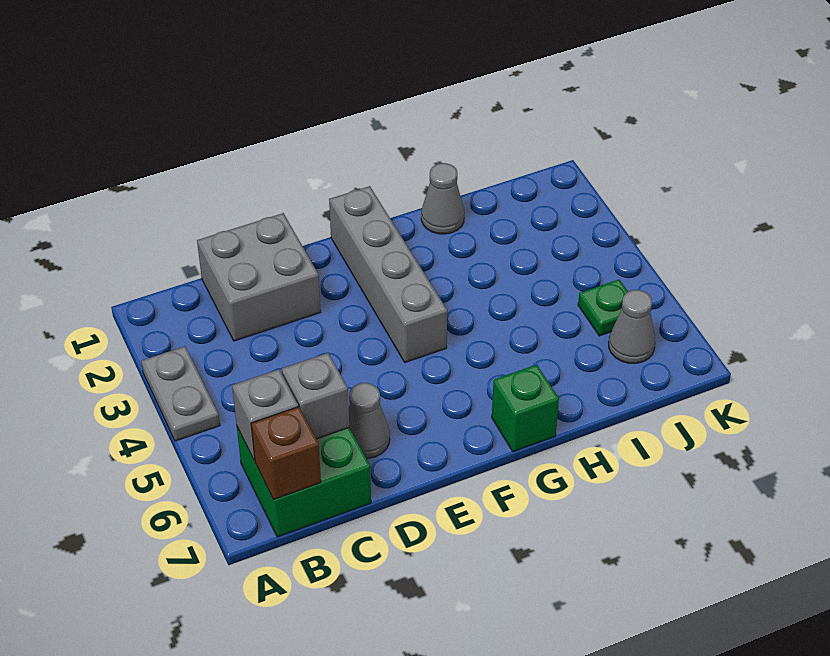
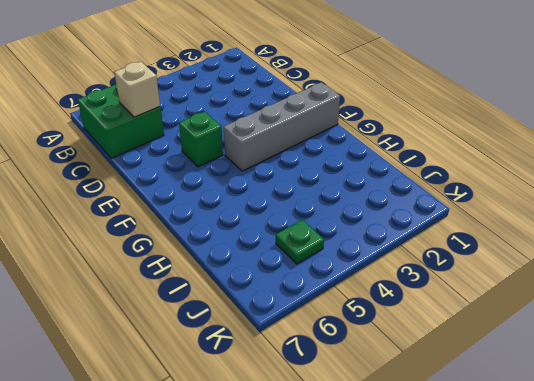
tan brick C6 level 2 -> grey brick C6 level 2
green brick E5 level 1 -> green brick G7 level 1
none -> grey plate A3:A4 level 1
none -> grey brick C1:D2 level 1
none -> grey cone D6 level 1

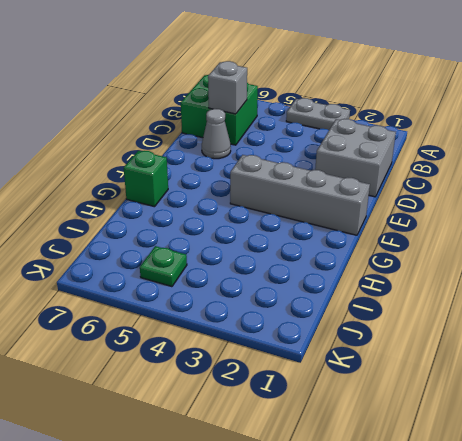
none -> grey cone H1 level 1
none -> grey cone J6 level 1
none -> grey brick B6 level 2

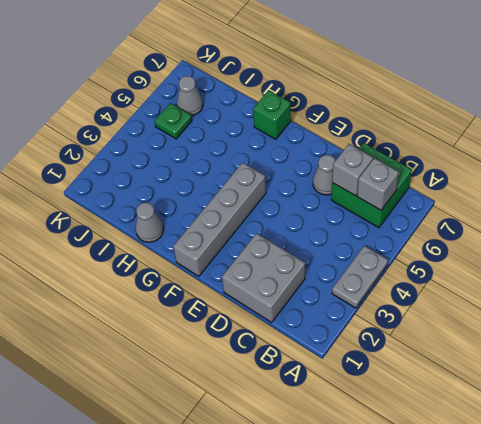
none -> brown brick B7 level 2

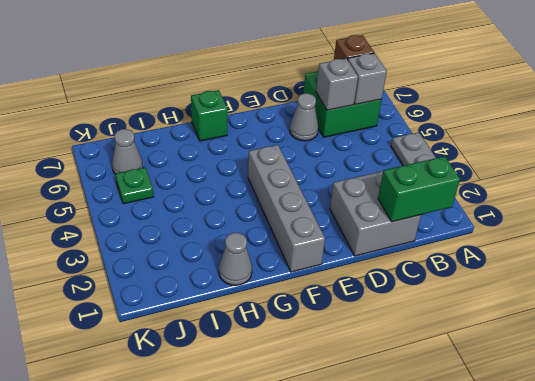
green brick B1:C1 level 2 -> none

